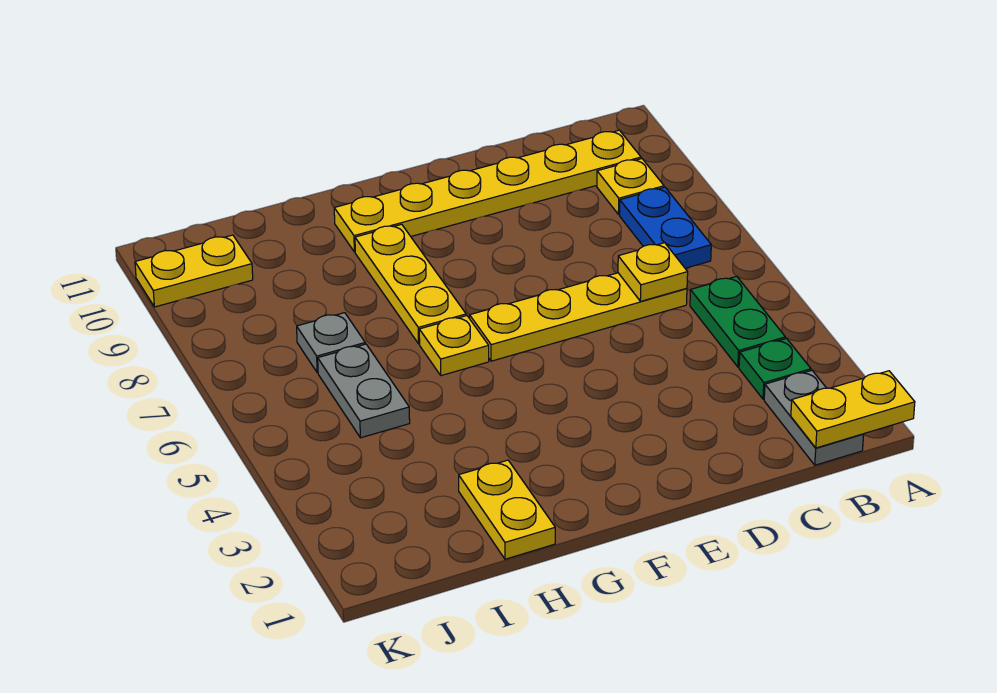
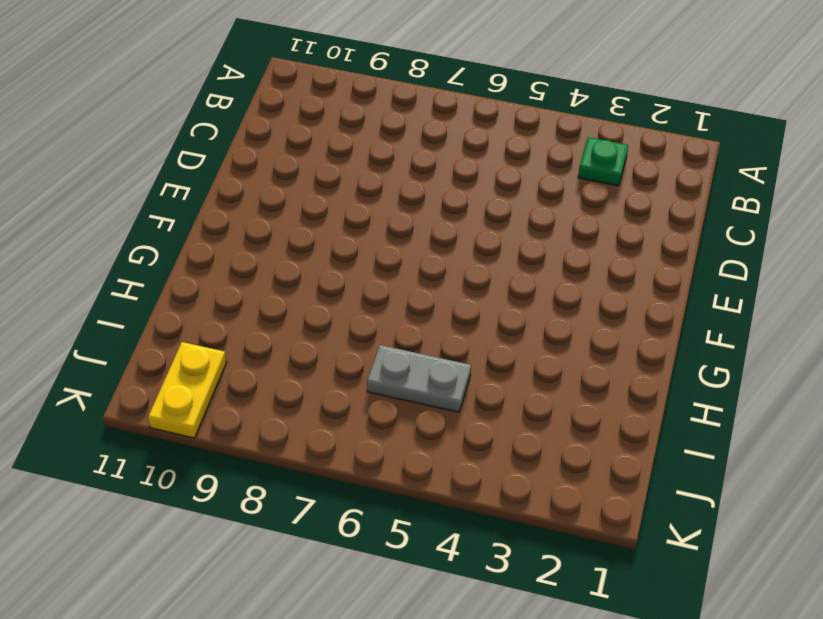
none -> grey plate B1:B2 level 1
none -> green plate B4:B5 level 1
none -> blue plate B7:B8 level 1

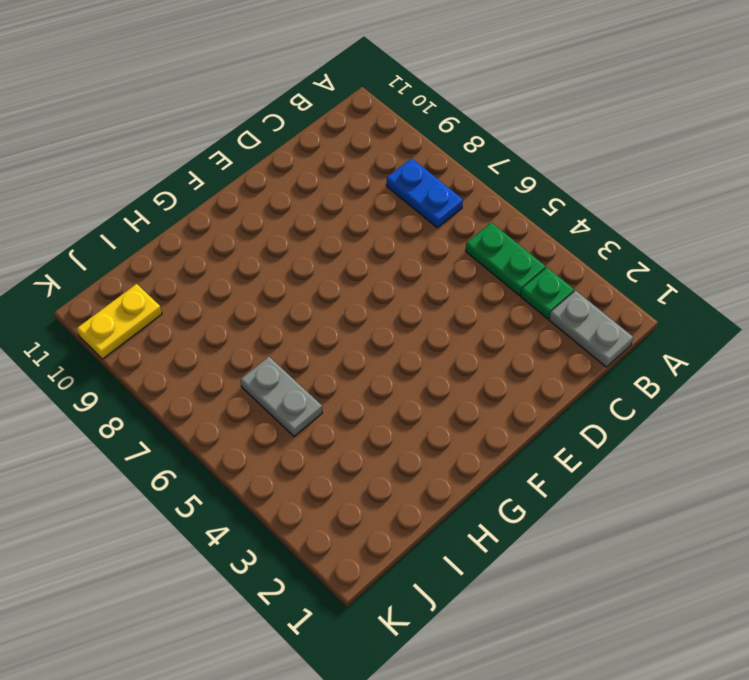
none -> yellow plate B9 level 1
none -> yellow plate B10:G10 level 1
none -> yellow plate C6:F6 level 1

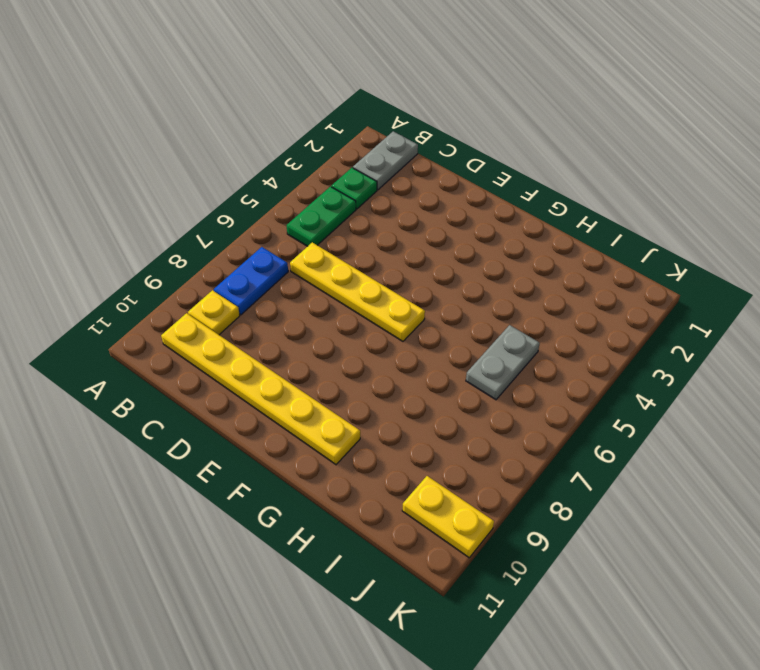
none -> yellow plate G6 level 1
none -> yellow plate G7:G9 level 1
none -> yellow plate H1:H2 level 1

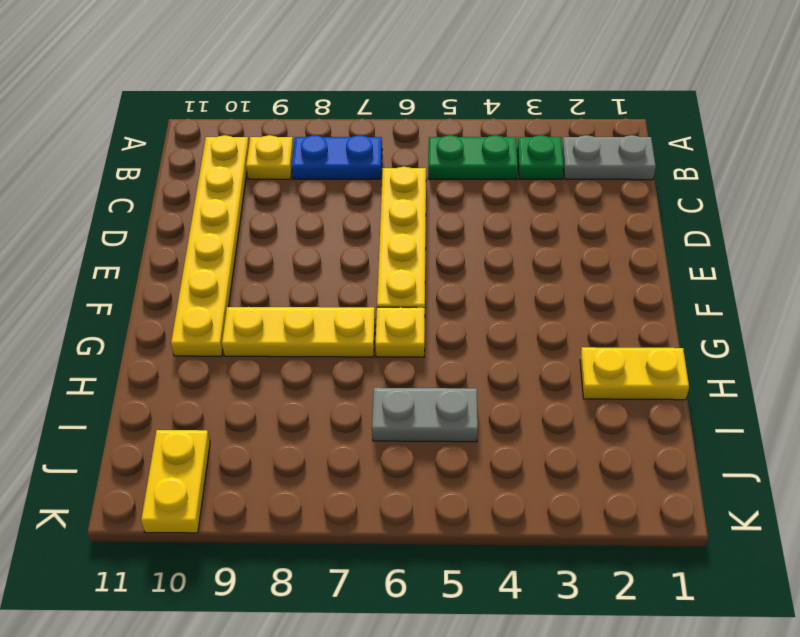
none -> grey plate I7 level 1
none -> yellow plate A1:B1 level 2
none -> yellow plate C6 level 2

